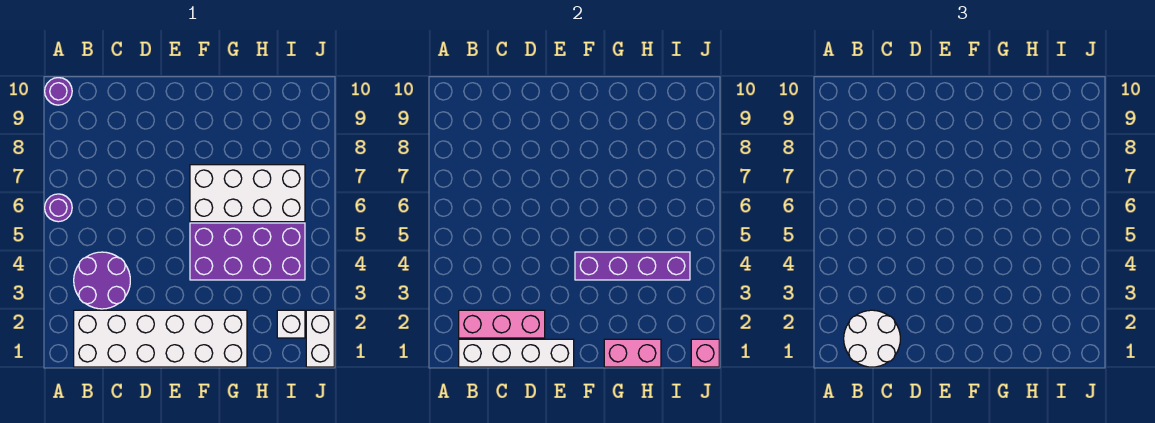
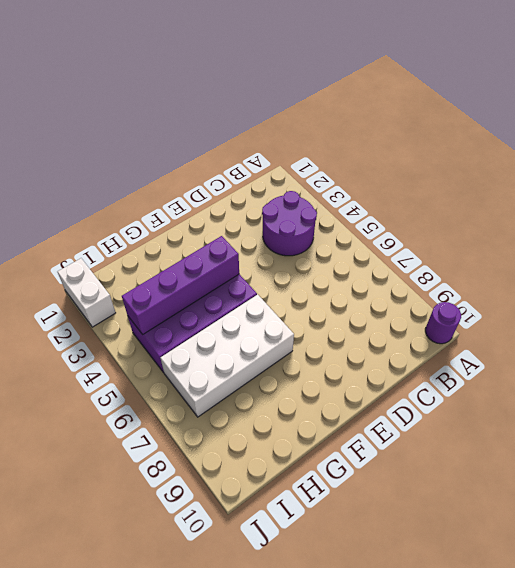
none -> purple round brick A6 level 1
none -> white brick B1:G2 level 1
none -> white brick I2 level 1

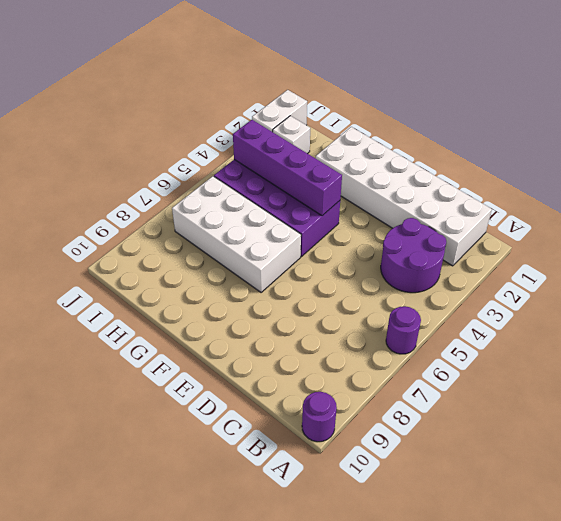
none -> white brick B1:E1 level 2
none -> pink brick B2:D2 level 2
none -> pink brick G1:H1 level 2

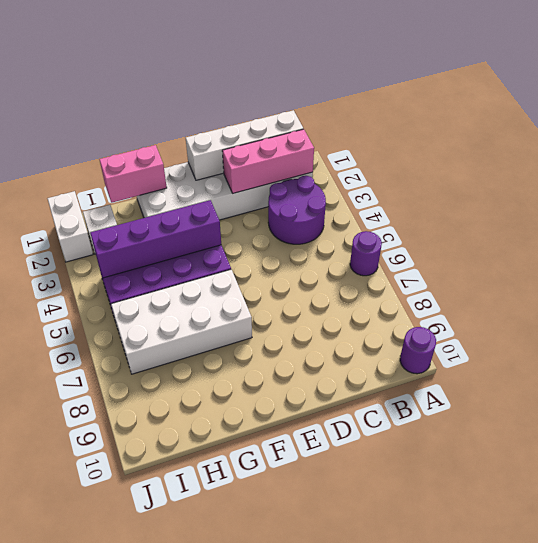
none -> pink brick J1 level 2
none -> white round brick B1:C2 level 3

